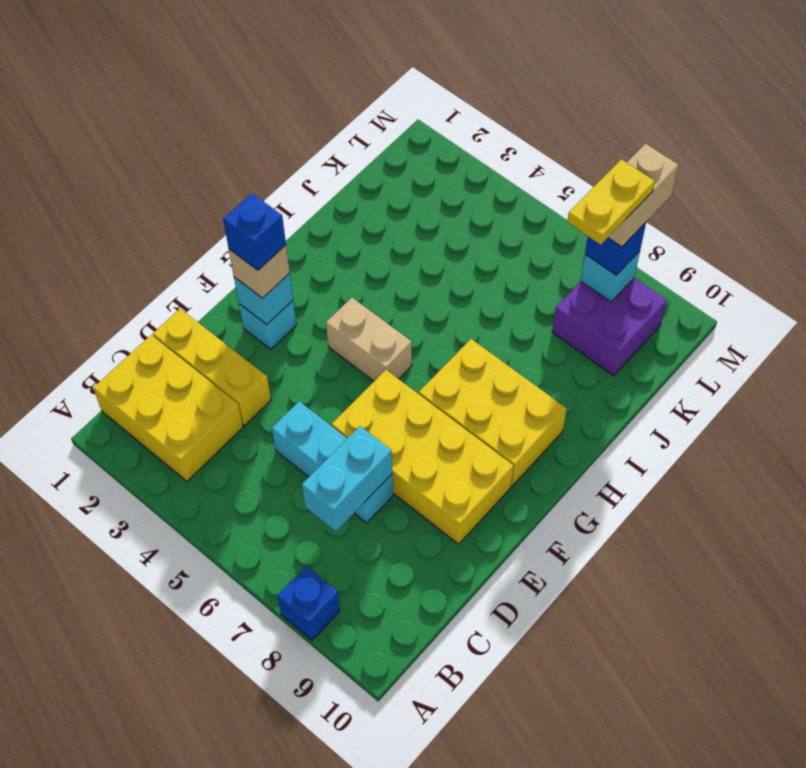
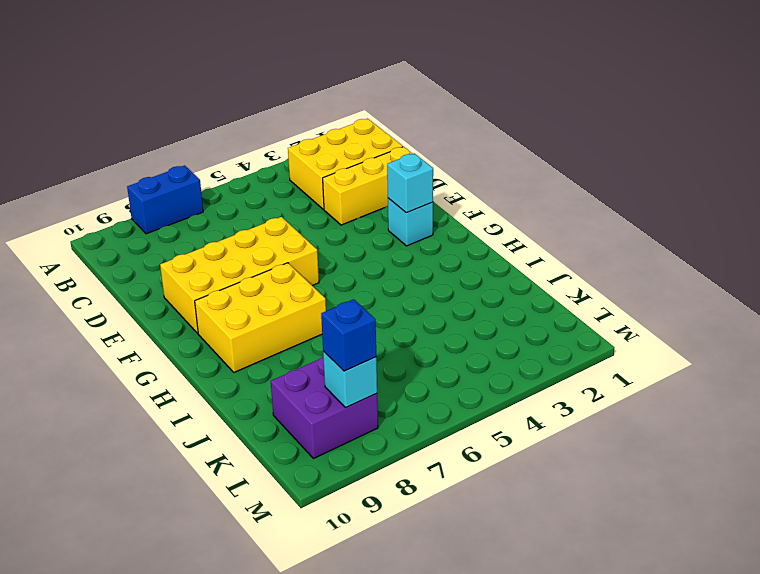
blue brick A7:A8 level 1 -> blue brick A8 level 1
none -> cyan brick D5:D7 level 1
none -> tan brick G4:G5 level 1
none -> cyan brick C7:D7 level 2

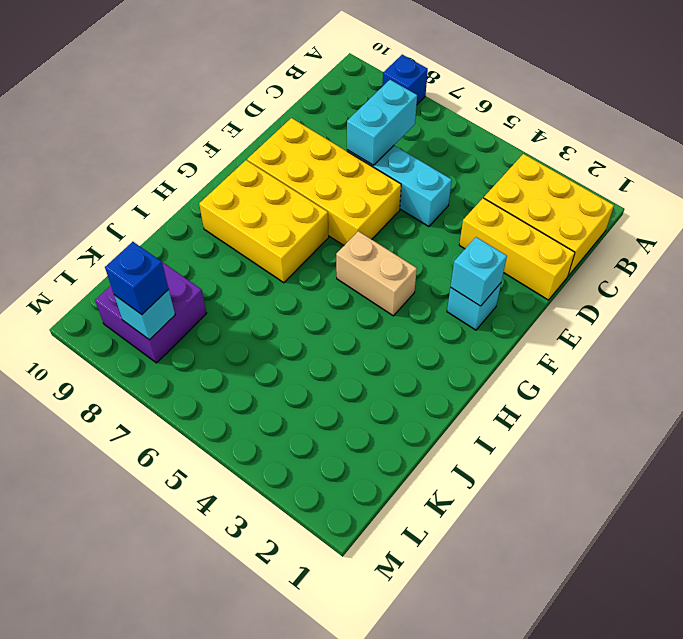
none -> tan brick F2 level 3
none -> blue brick F2 level 4
none -> tan brick L8:M8 level 4

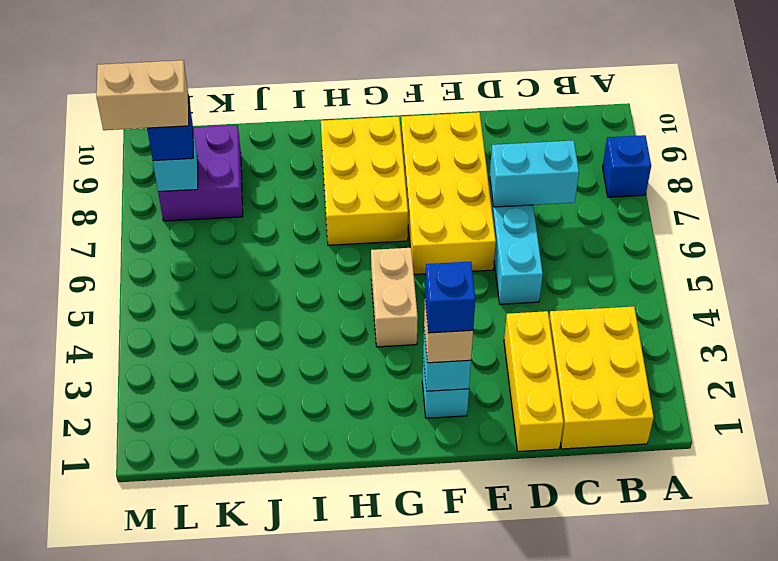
none -> yellow plate K8:L8 level 5

